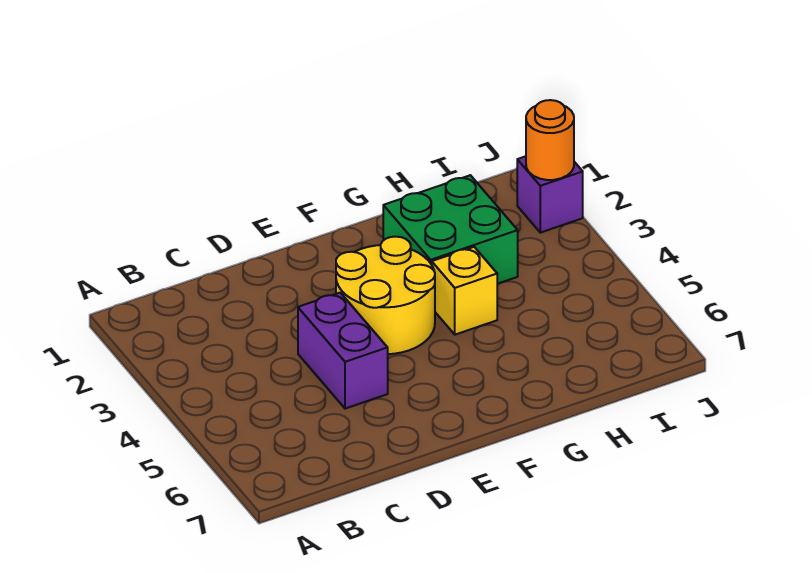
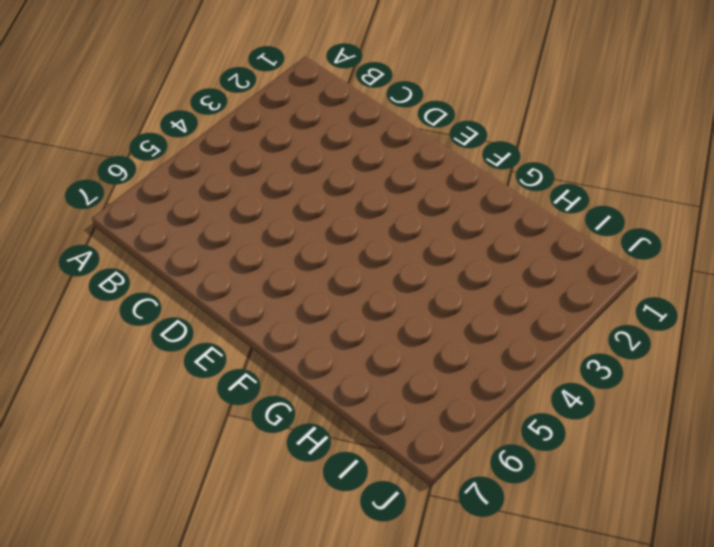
none -> purple brick D4:D5 level 1
none -> yellow round brick E3:F4 level 1

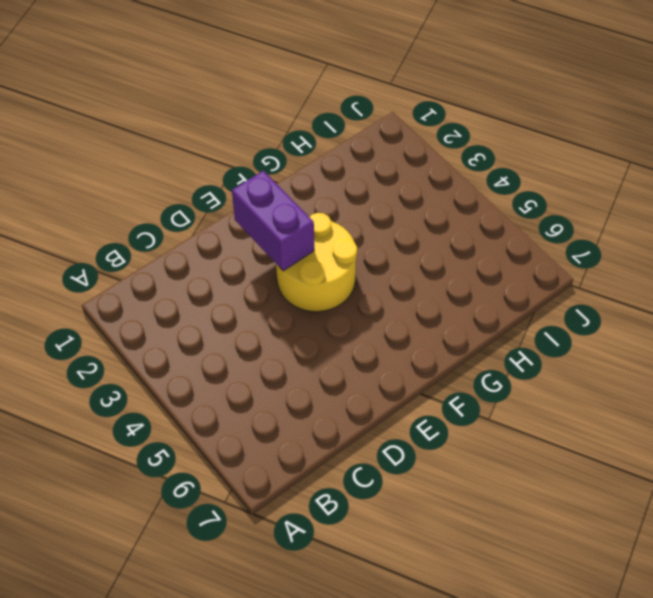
purple brick E2:E3 level 2 -> purple brick D4:D5 level 1
none -> green brick G2:H3 level 1
none -> yellow brick G4 level 1

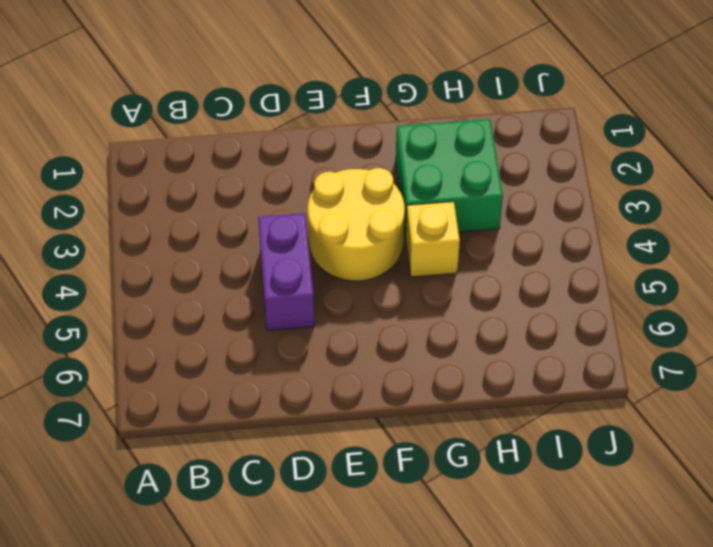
none -> purple brick J2 level 1
none -> orange round brick J2 level 2

